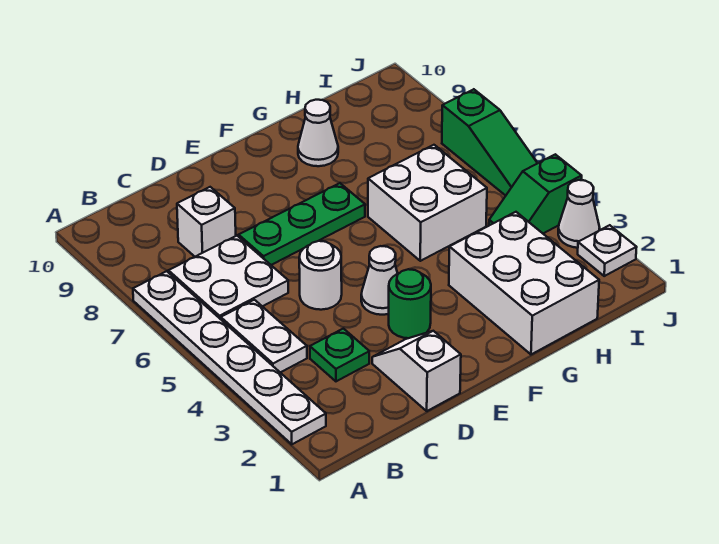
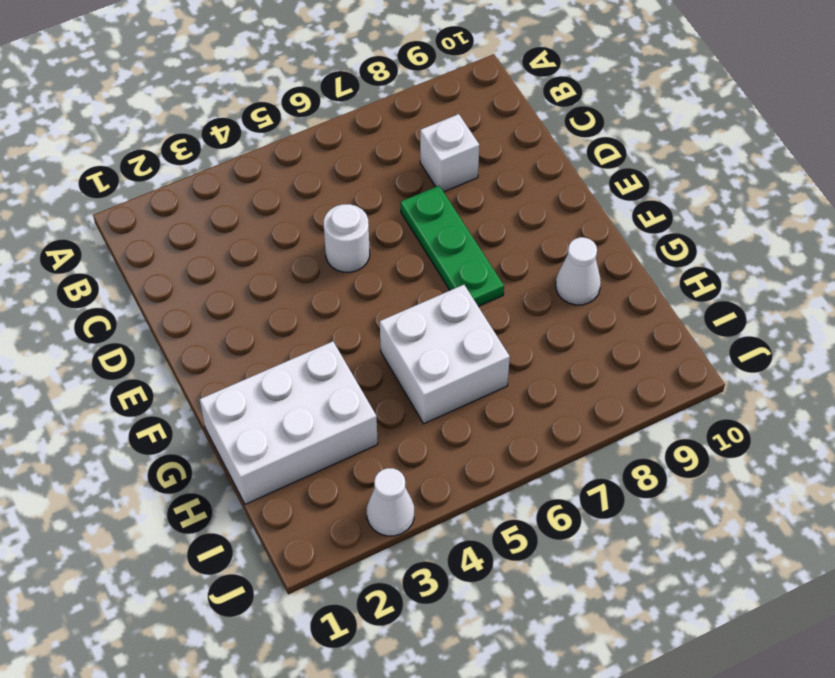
none -> white plate A2:A7 level 1
none -> white plate B4:B5 level 1
none -> white plate B6:C7 level 1

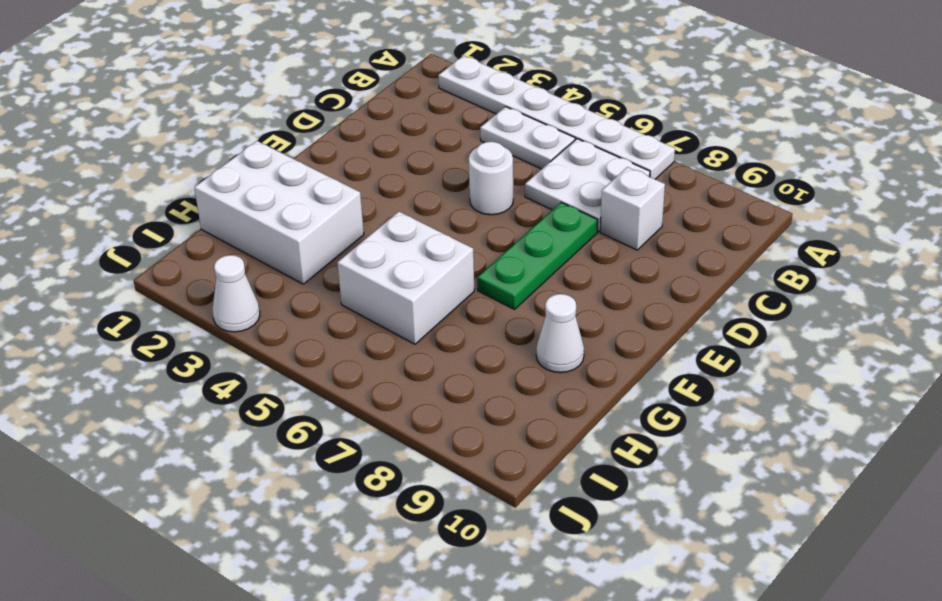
none -> green plate C3 level 1
none -> white slope D1:D2 level 1 top 1
none -> green round brick E3 level 1

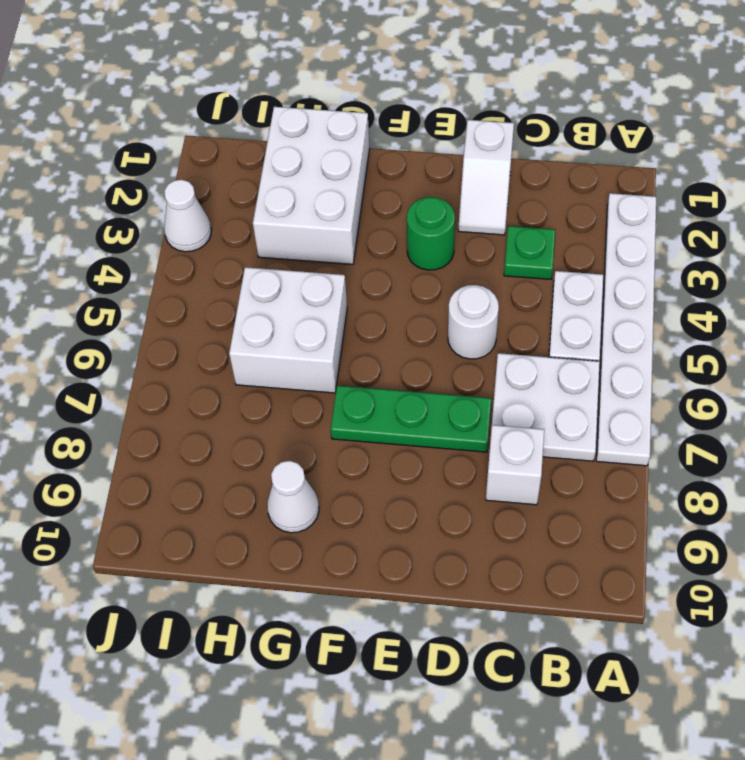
none -> white cone E4 level 1
none -> green slope I4:J4 level 1 top J
none -> white plate J2 level 1

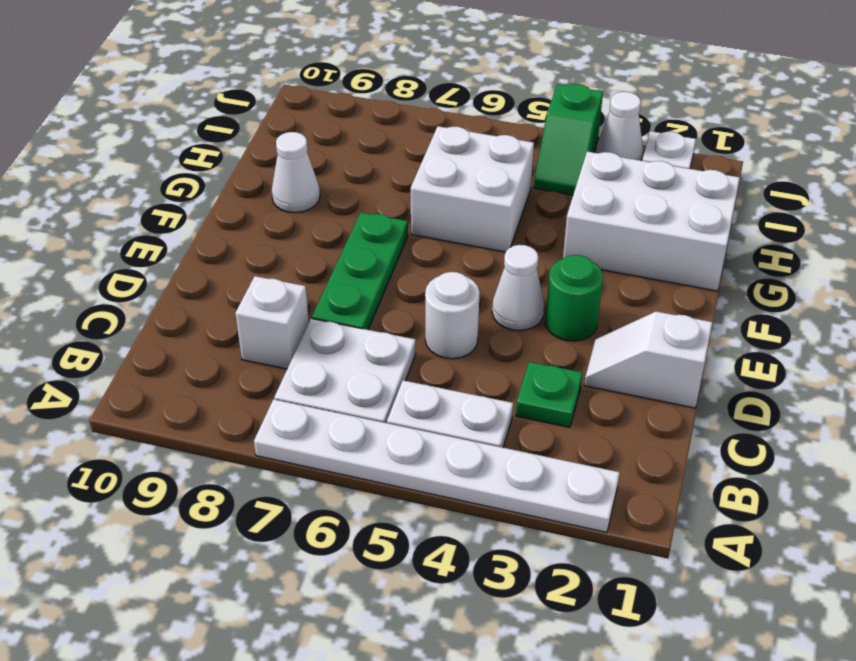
none -> green slope J5:J7 level 1 top 7

